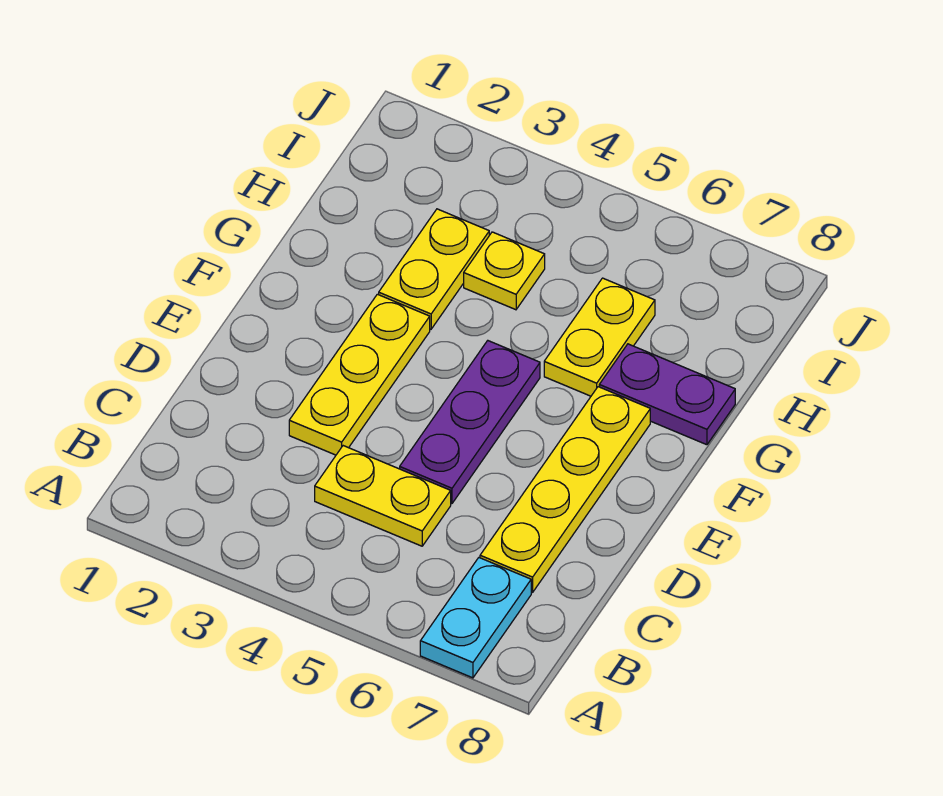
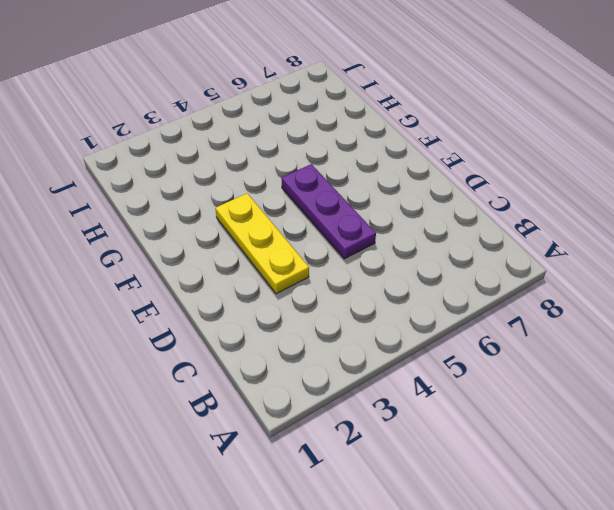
none -> cyan plate A7:B7 level 1
none -> yellow plate C4:C5 level 1

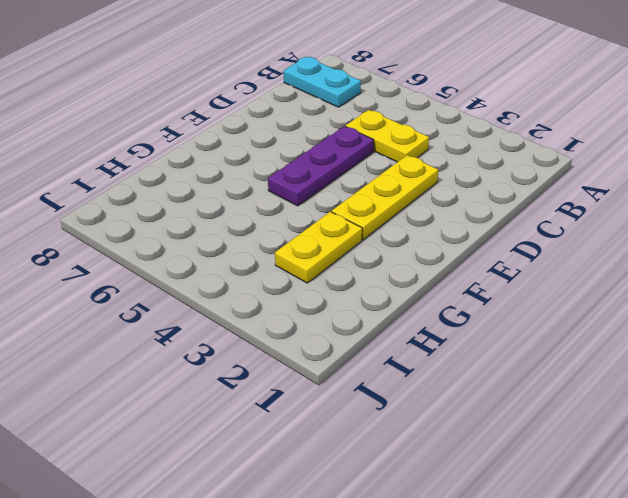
cyan plate B7:B8 level 1 -> cyan plate A7:B7 level 1
none -> yellow plate C7:F7 level 1
none -> yellow plate G6:H6 level 1

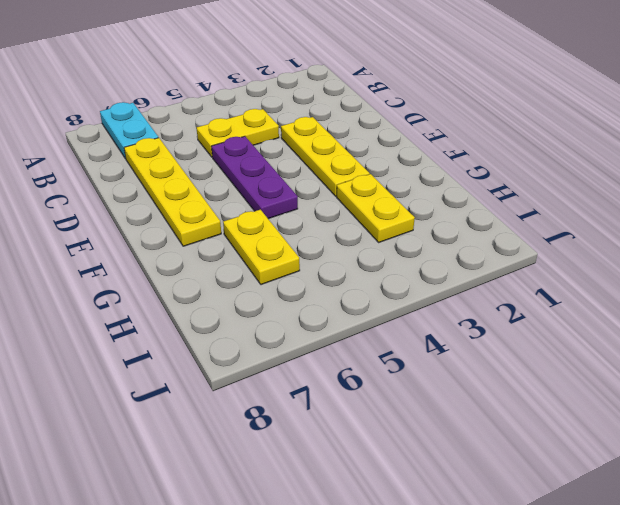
none -> purple plate G7:G8 level 1
none -> yellow plate H4 level 1

